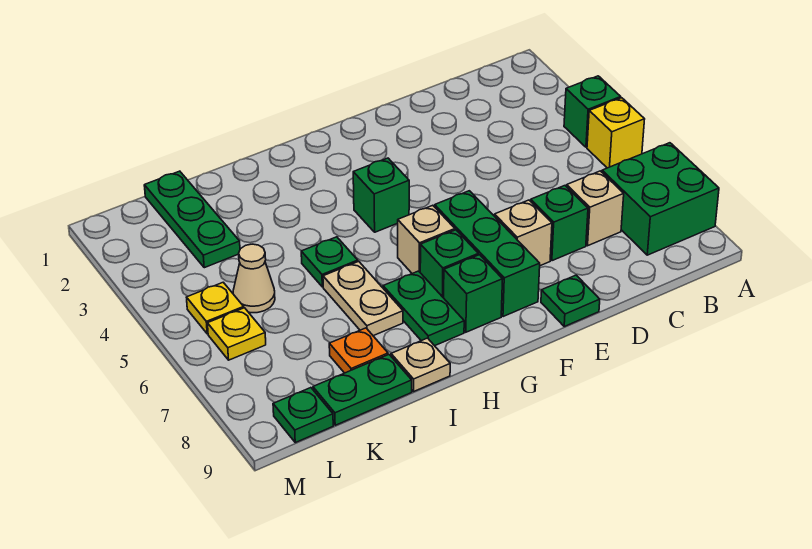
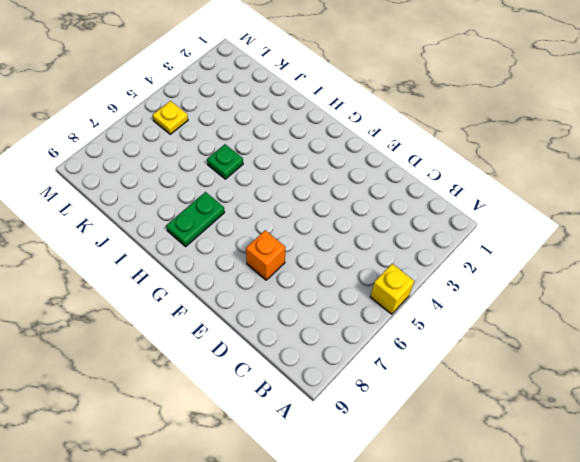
orange brick E7 level 1 -> tan brick E7 level 1
none -> green brick A4 level 1
none -> green brick A7:B8 level 1
none -> tan brick C7 level 1

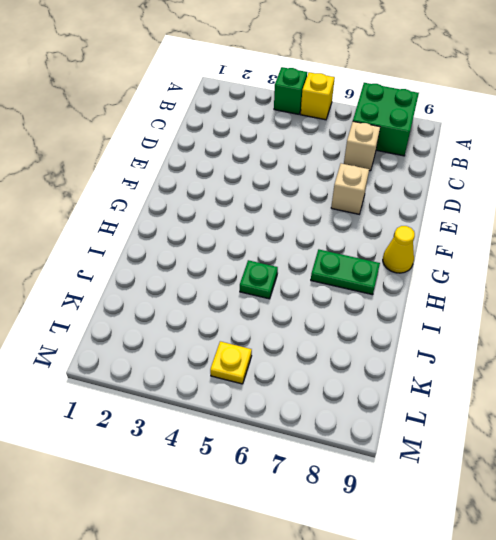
yellow cone G9 level 1 -> none
none -> green brick D7 level 1
none -> green plate E9 level 1
none -> green brick F6:F8 level 1

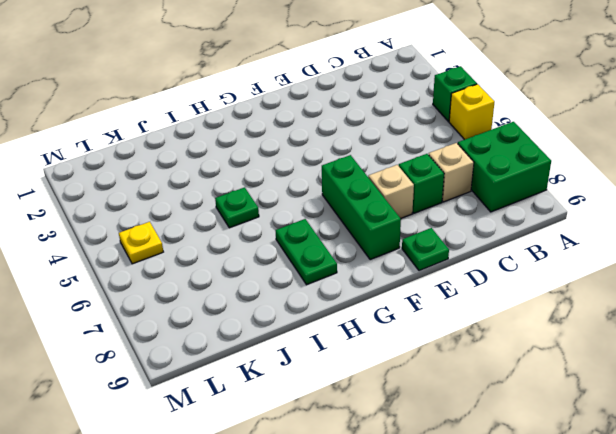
none -> green brick G4 level 1
none -> tan brick G6 level 1
none -> green brick G7 level 1

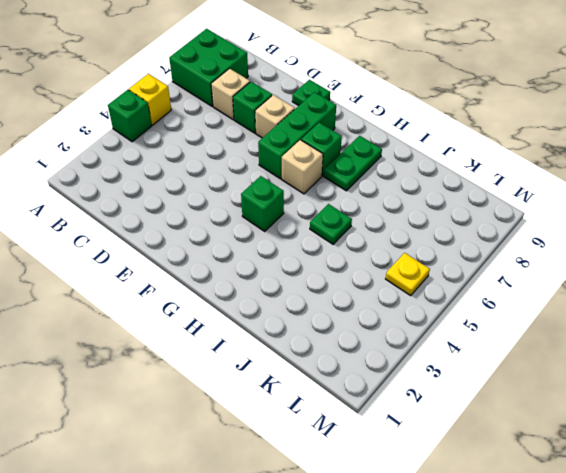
none -> green brick G8 level 1
none -> tan plate I6:I7 level 1
none -> tan plate I9 level 1

